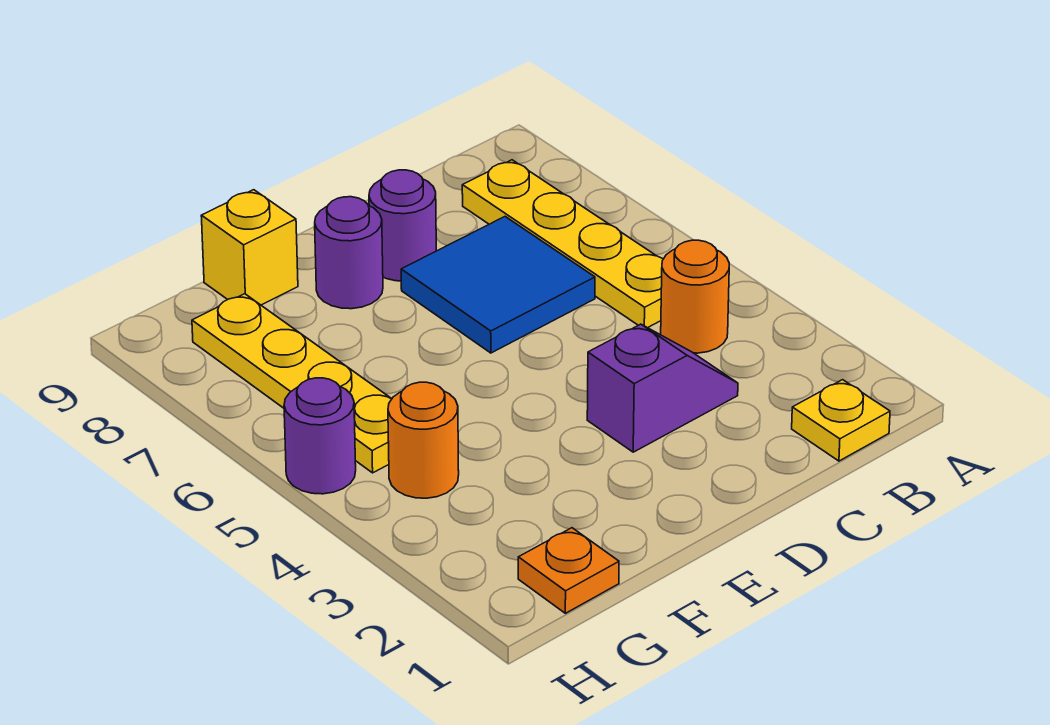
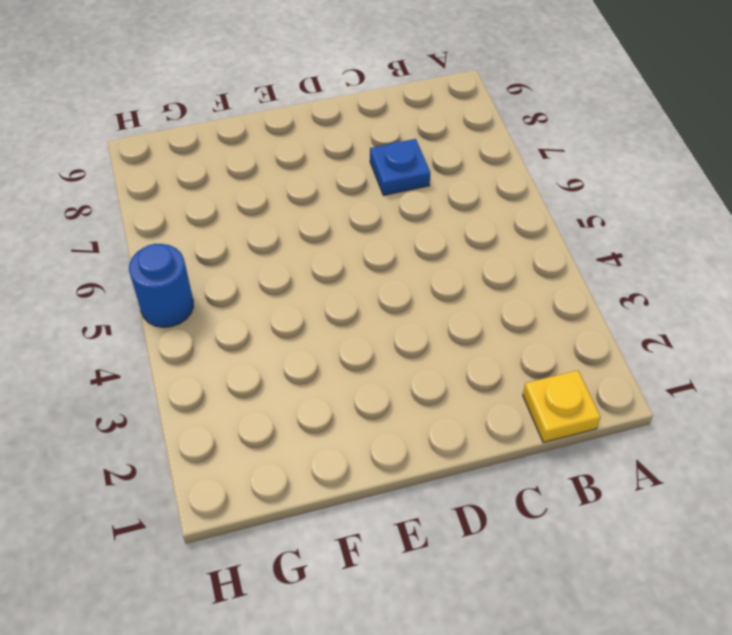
blue plate C7 level 1 -> blue tile C6:D7 level 1
blue round brick H5 level 1 -> purple round brick H5 level 1
none -> orange round brick B4 level 1
none -> yellow plate B5:B8 level 1
none -> purple slope C3:D3 level 1 top D

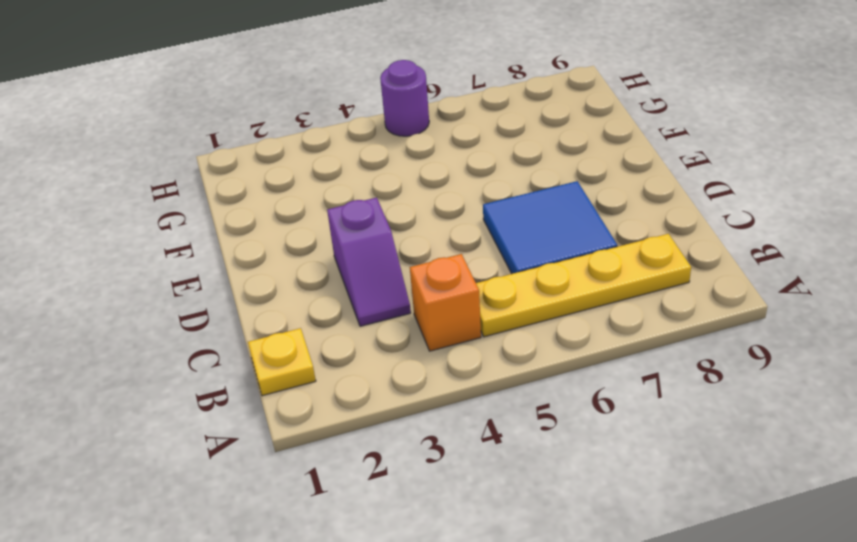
orange brick B4 level 1 -> orange round brick B4 level 1
none -> purple round brick D8 level 1
none -> purple round brick E8 level 1
none -> yellow brick F9 level 1

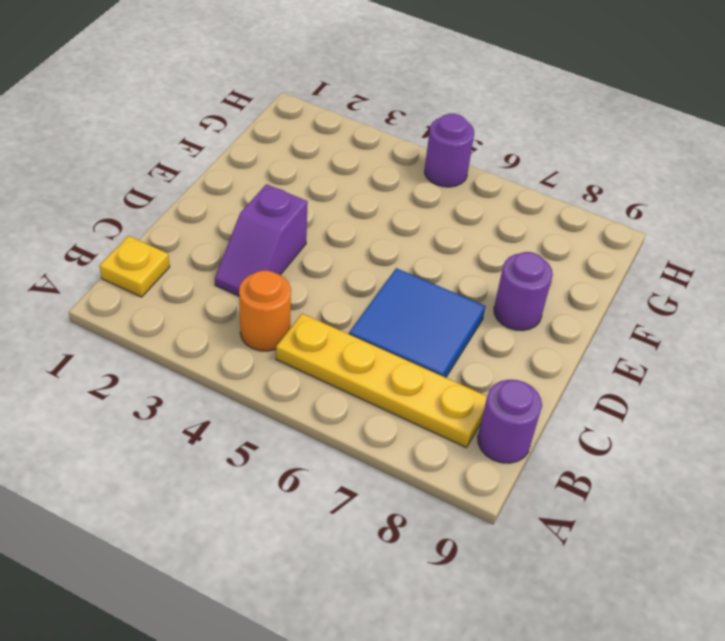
purple round brick B9 level 1 -> purple round brick D8 level 1
none -> yellow brick F9 level 1
none -> orange plate G1 level 1
none -> orange round brick G4 level 1

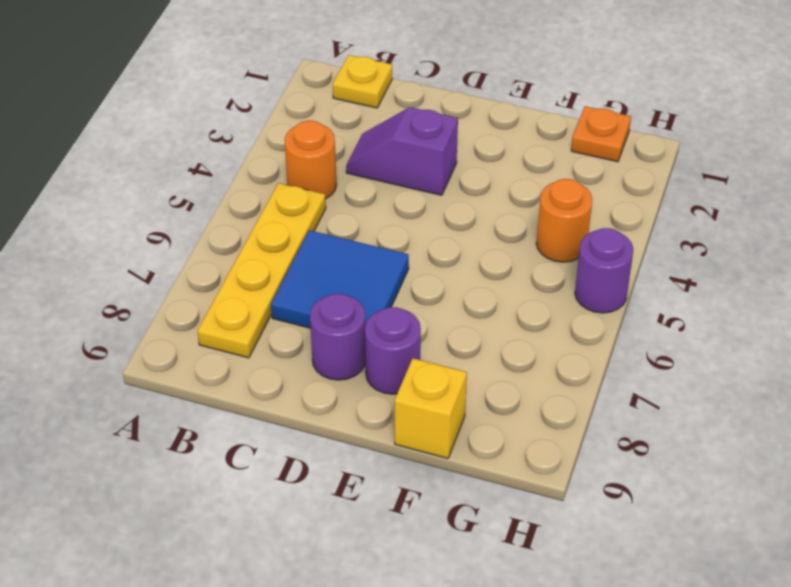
none -> yellow plate G5:G8 level 1

